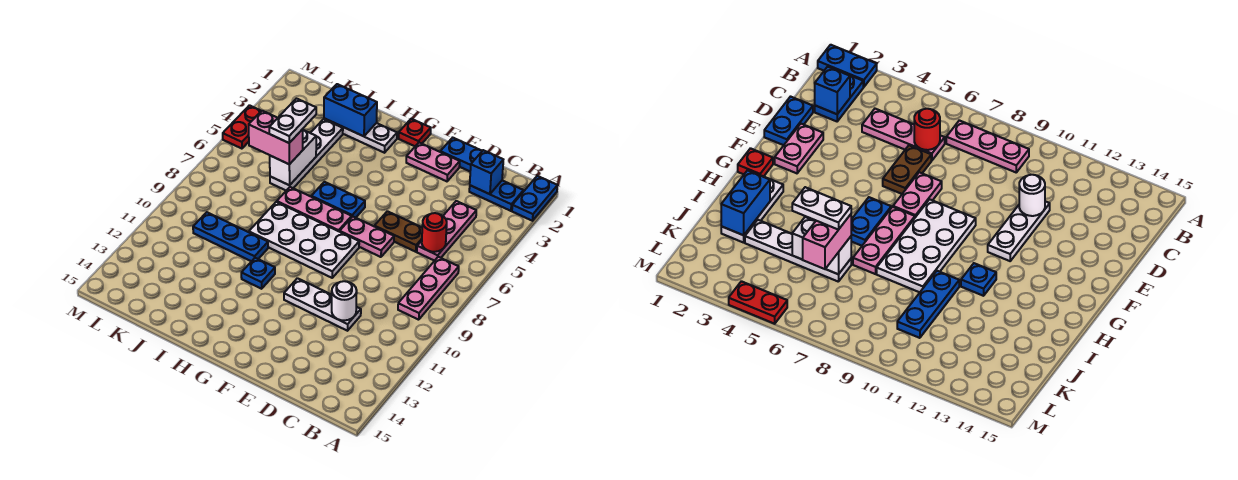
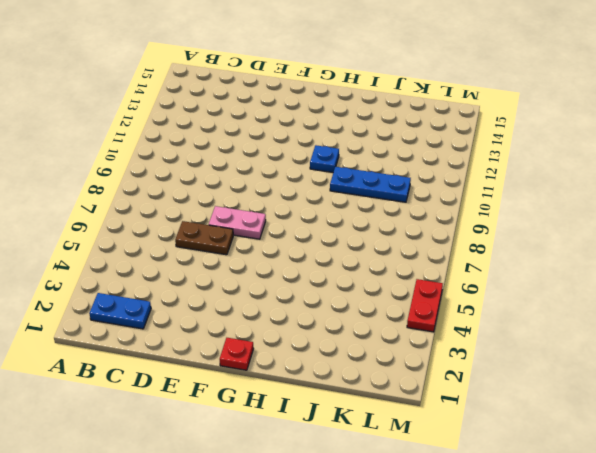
none -> blue plate A1:A2 level 1
none -> pink plate B7:B9 level 1
none -> pink plate C4:C6 level 1

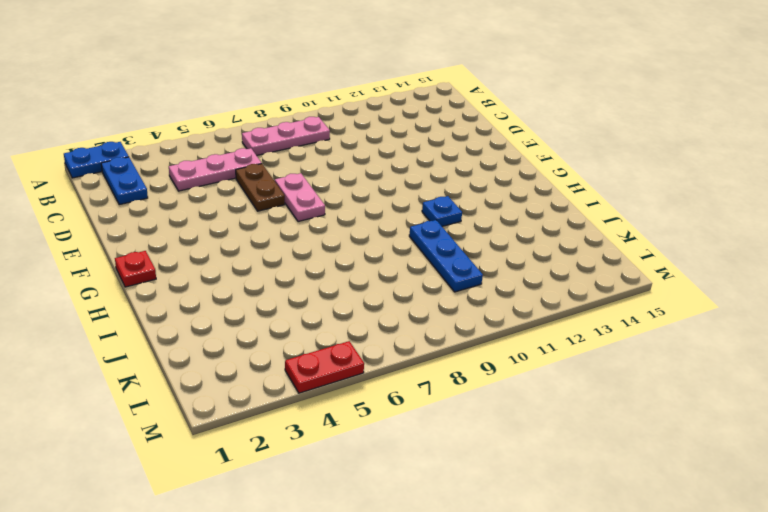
none -> blue plate D1:E1 level 1
none -> white plate D11:F11 level 1
none -> pink plate E2:F2 level 1

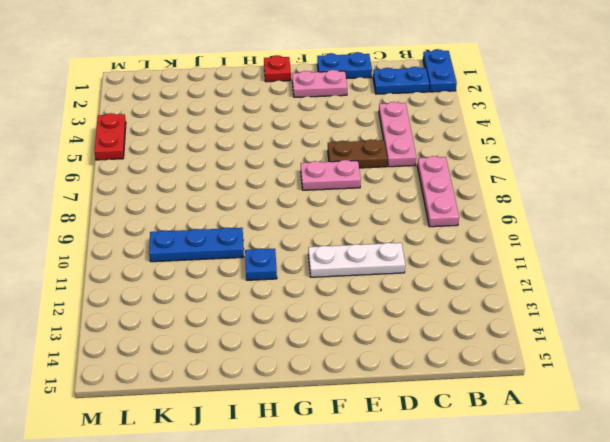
none -> white plate F8:I9 level 1
none -> blue plate G6:H6 level 1
none -> pink plate G7:I7 level 1

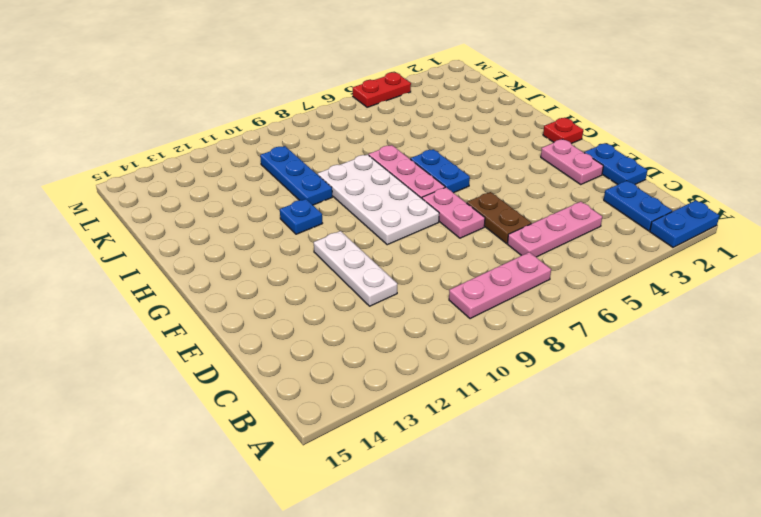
none -> white plate H2:J2 level 1
none -> white plate J3:J6 level 1
none -> blue brick C2 level 2

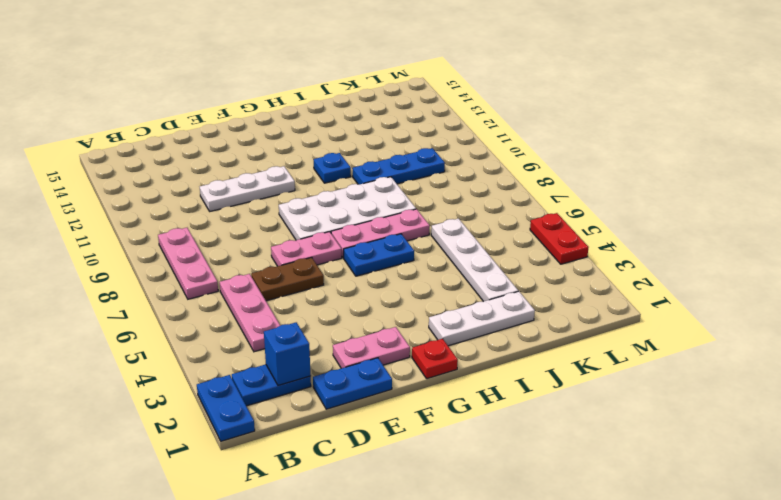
none -> red round brick C6 level 2
none -> white round brick D11 level 2
none -> blue brick I2:J2 level 2

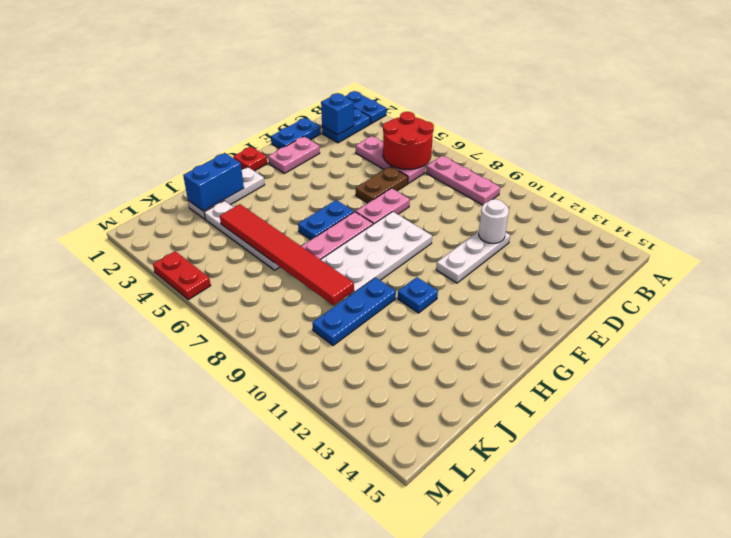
red round brick B5:C6 level 2 -> red round brick C6 level 2
red tile J4:J9 level 2 -> white brick J5:J6 level 2
none -> pink brick J6:K6 level 3
none -> white plate J5:J6 level 4

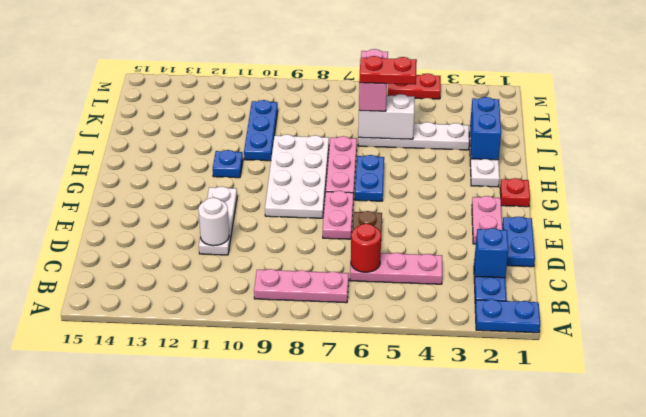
red plate J5:J6 level 4 -> white plate J5:J6 level 4

